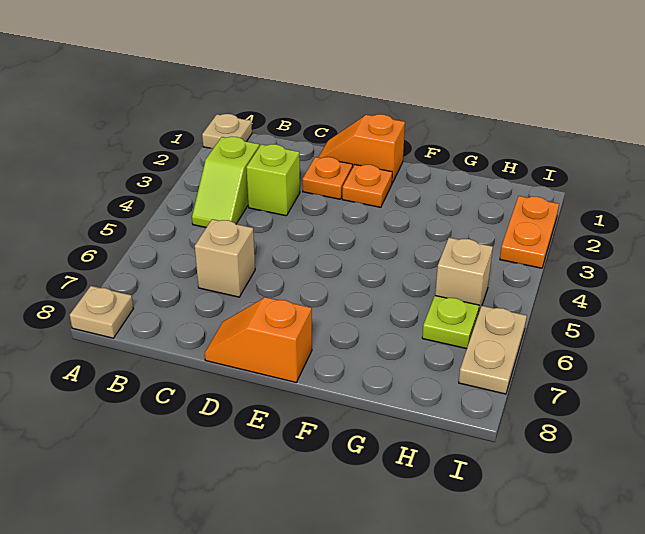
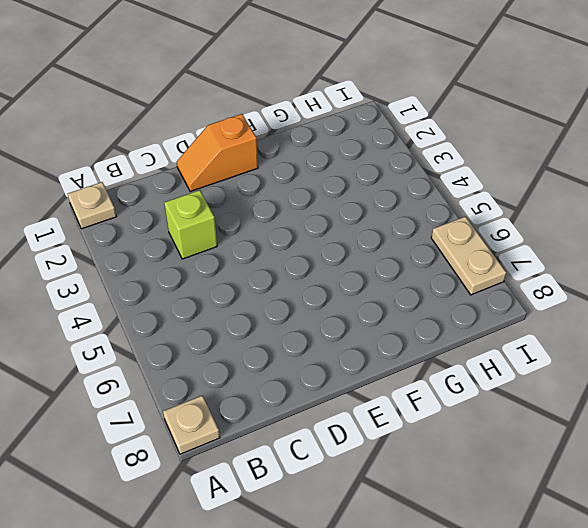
none -> lime slope B3:B4 level 1 top 3
none -> tan brick C6 level 1
none -> orange plate D2 level 1

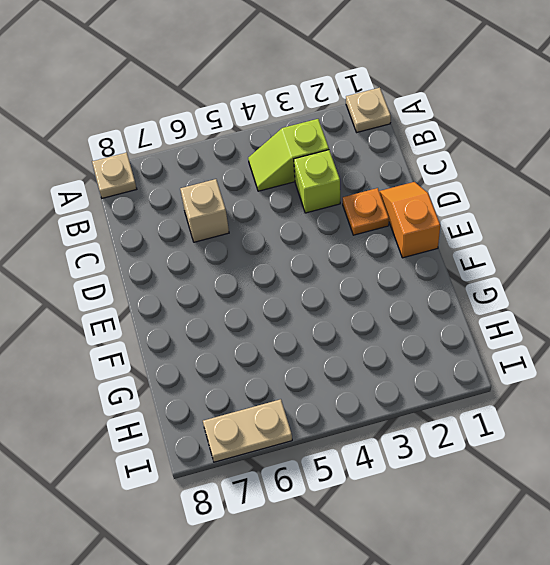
none -> orange slope D8:E8 level 1 top E
none -> orange plate E2 level 1
none -> tan brick H5 level 1

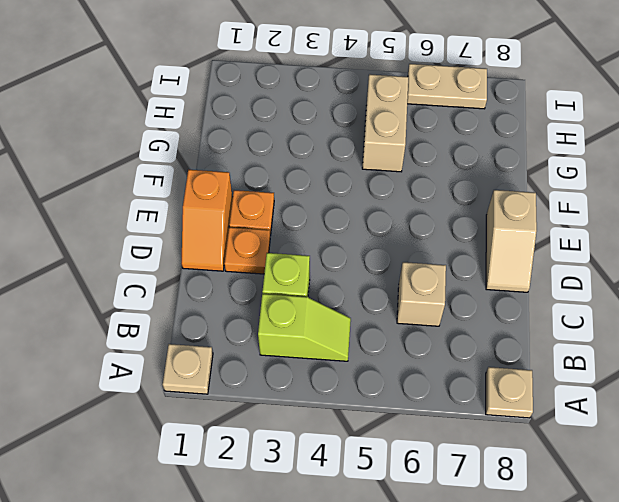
tan slope D8:E8 level 1 top E -> orange slope D8:E8 level 1 top E
tan brick G5:H5 level 1 -> tan brick H5 level 1
none -> lime plate H6 level 1
none -> orange plate I2:I3 level 1

